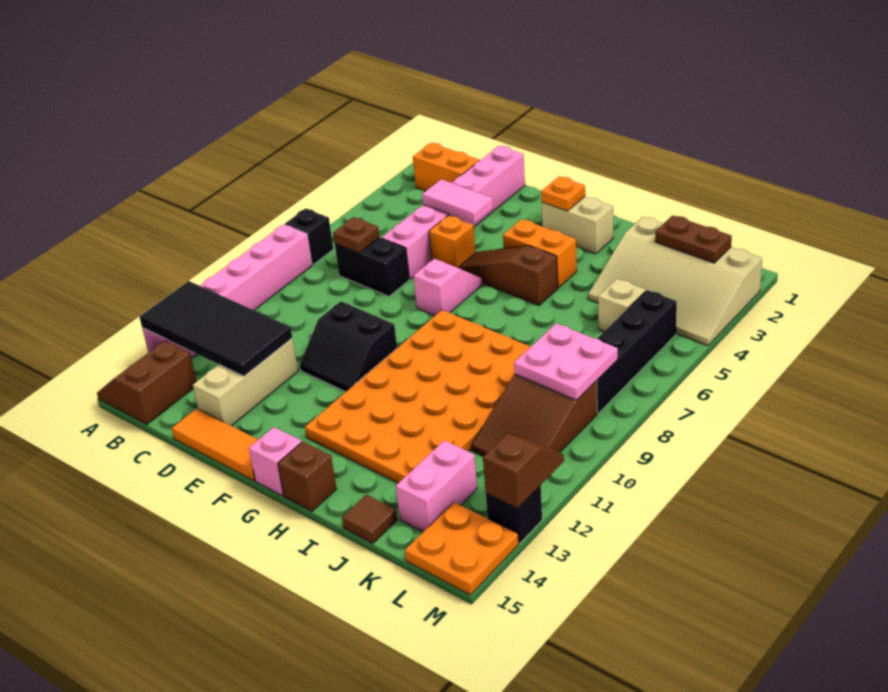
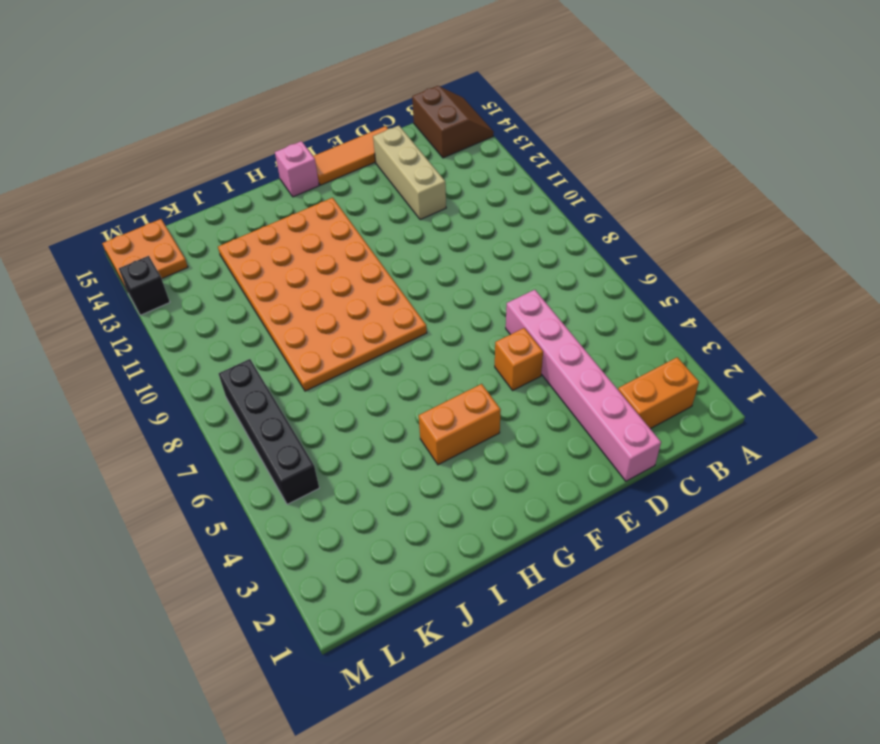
none -> black brick A7 level 1
none -> pink brick A8:A13 level 1
none -> black brick C7:D7 level 1
none -> black slope E10:F11 level 1 top 10

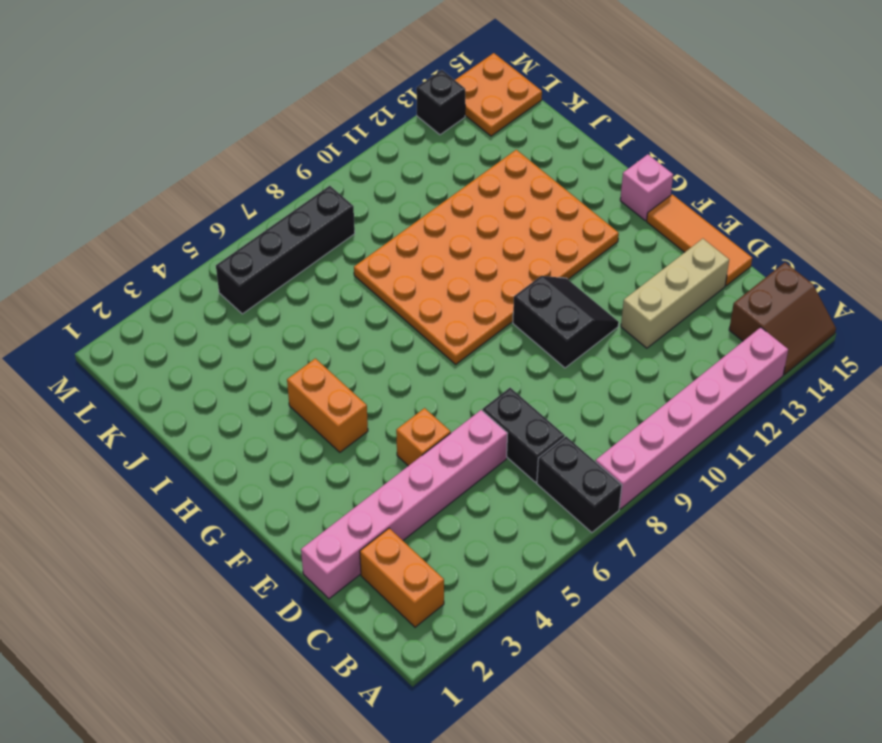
black brick A7:B7 level 1 -> black brick A7 level 1
none -> brown slope F5:H5 level 1 top H
none -> pink slope F6:F7 level 1 top 7
none -> tan brick G2:H2 level 1
none -> brown brick H15 level 1

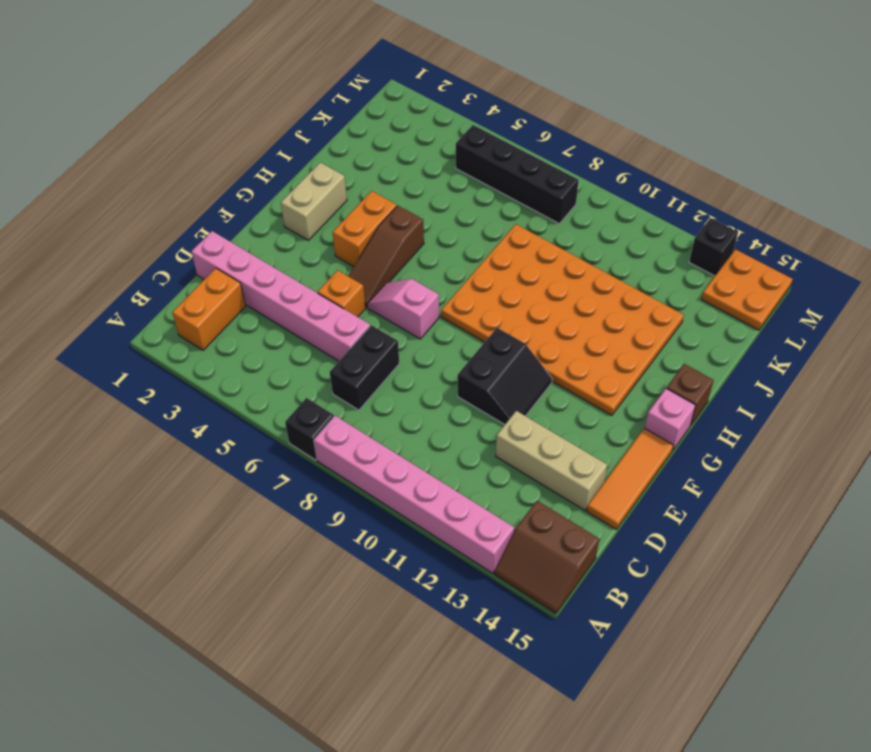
none -> tan slope J2:M4 level 1 top 2
none -> brown tile J15 level 1
none -> tan brick K5 level 1
none -> brown slope K9:L11 level 1 top 9

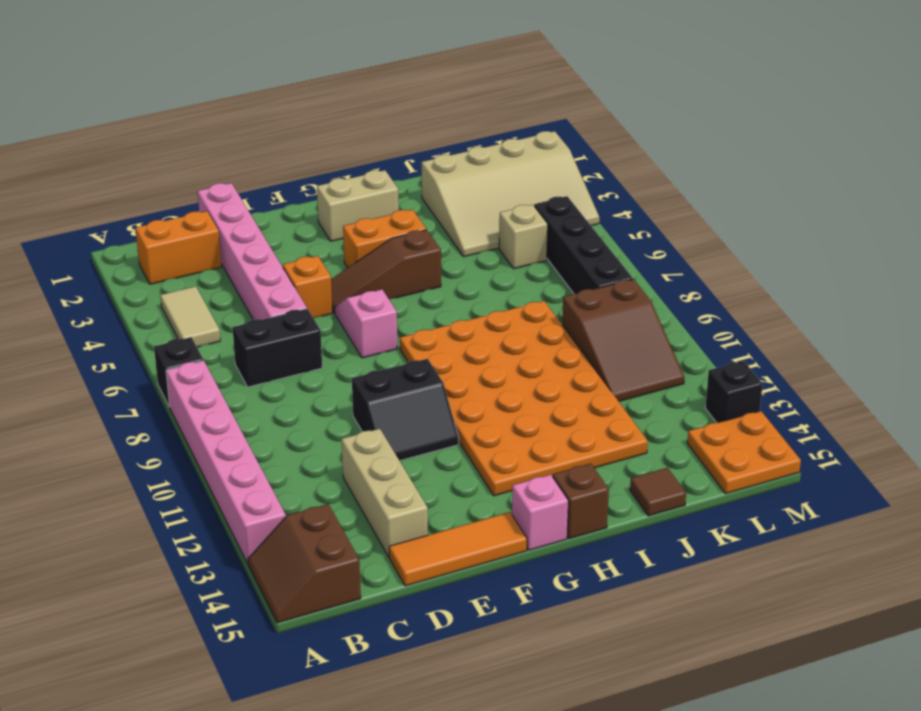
tan tile B4:B5 level 1 -> none
none -> pink brick K13:K14 level 1
none -> black tile A12:D13 level 2
none -> brown plate C7 level 2
none -> pink tile D4:E4 level 2

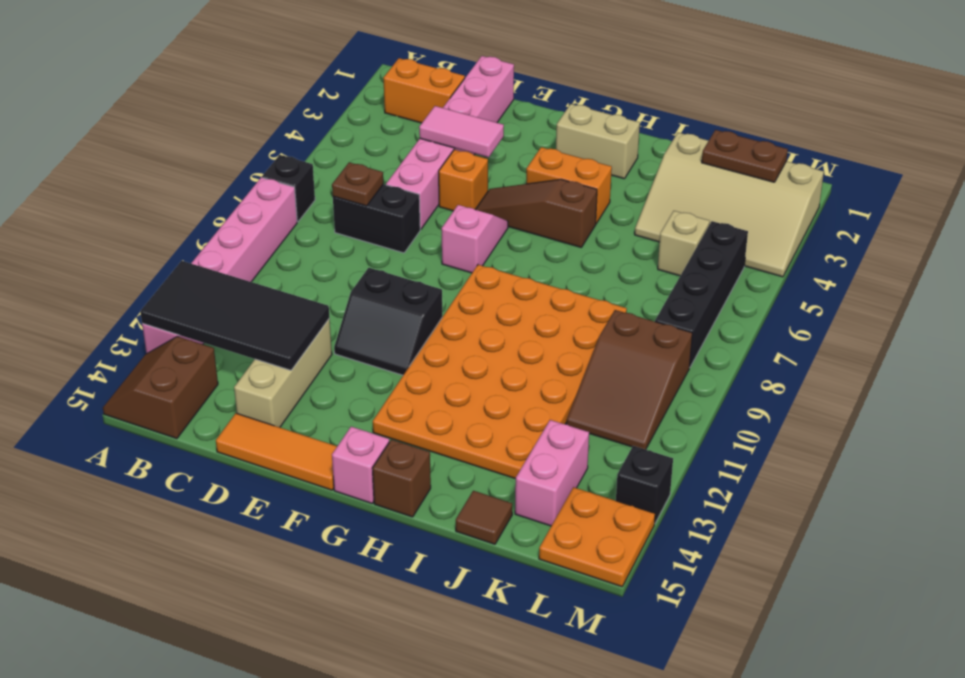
none -> orange plate G2 level 2
none -> pink plate K8:L9 level 2
none -> brown slope M12:M13 level 2 top 13

